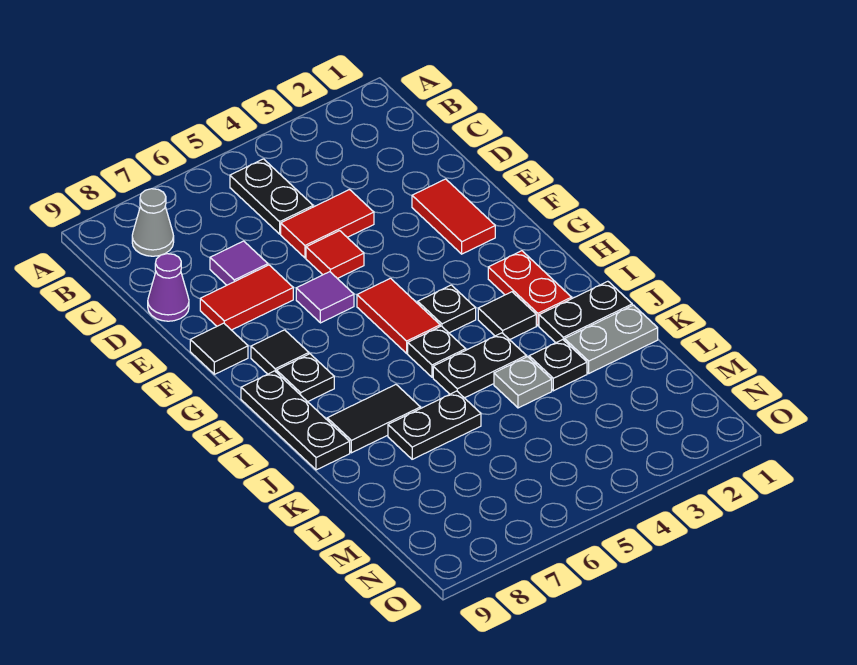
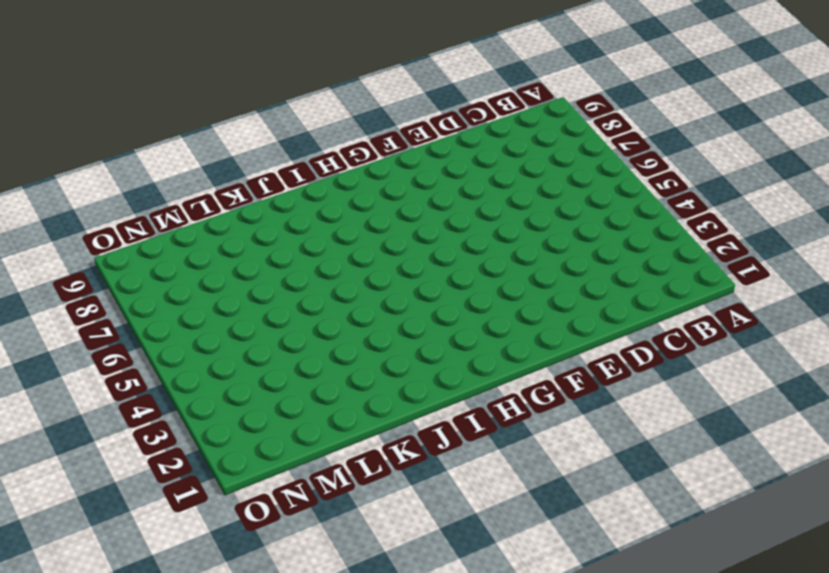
none -> black plate B5:C5 level 1
none -> grey cone B8 level 1
none -> red tile D4:D5 level 1

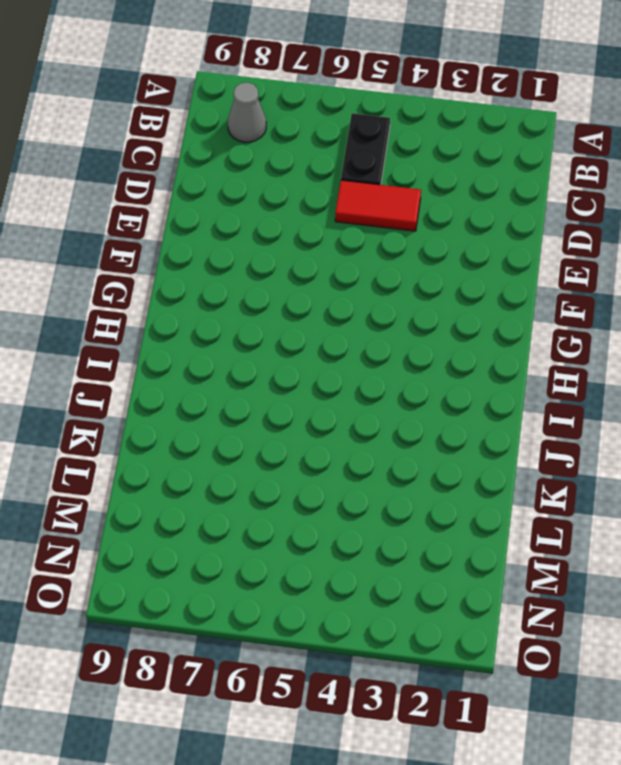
none -> purple tile D7 level 1
none -> purple cone D9 level 1
none -> red tile E2:F2 level 1

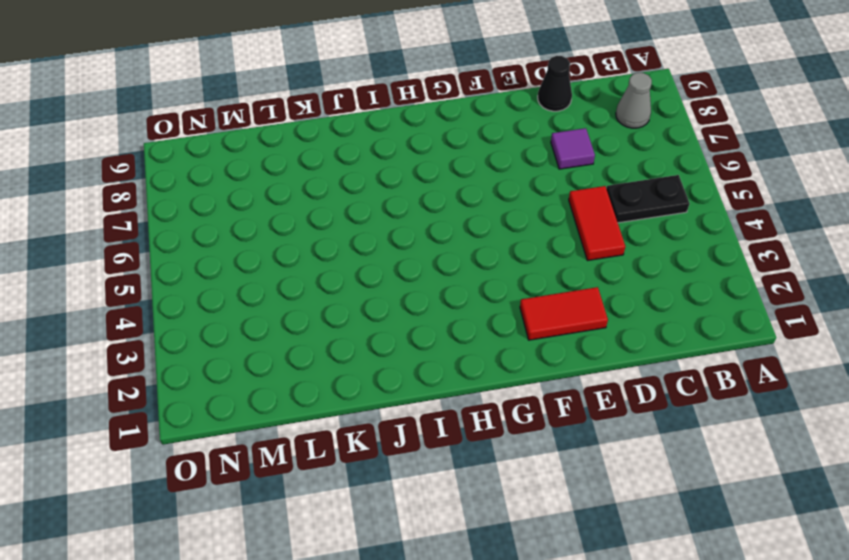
black cone D9 level 1 -> purple cone D9 level 1
none -> red tile E5 level 1
none -> red tile E7:E8 level 1
none -> purple tile F6 level 1

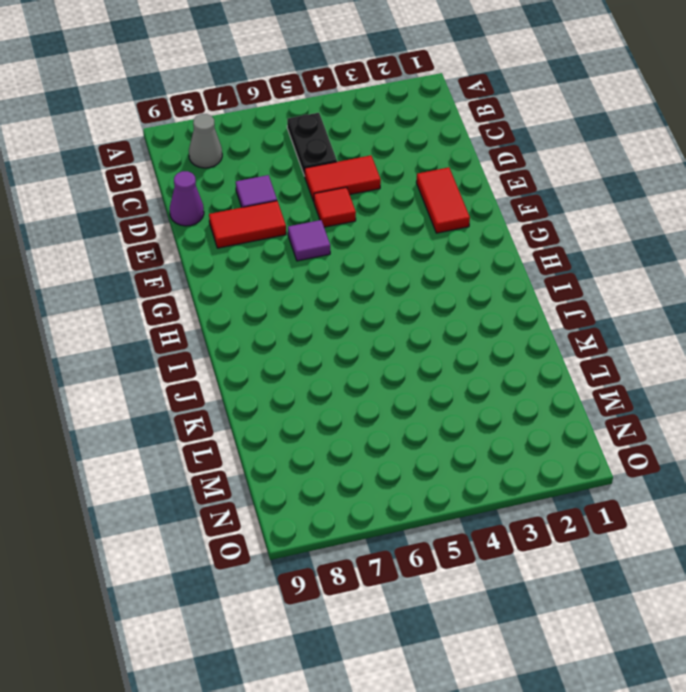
none -> black tile F9 level 1
none -> red tile G5:H5 level 1
none -> black tile G8 level 1

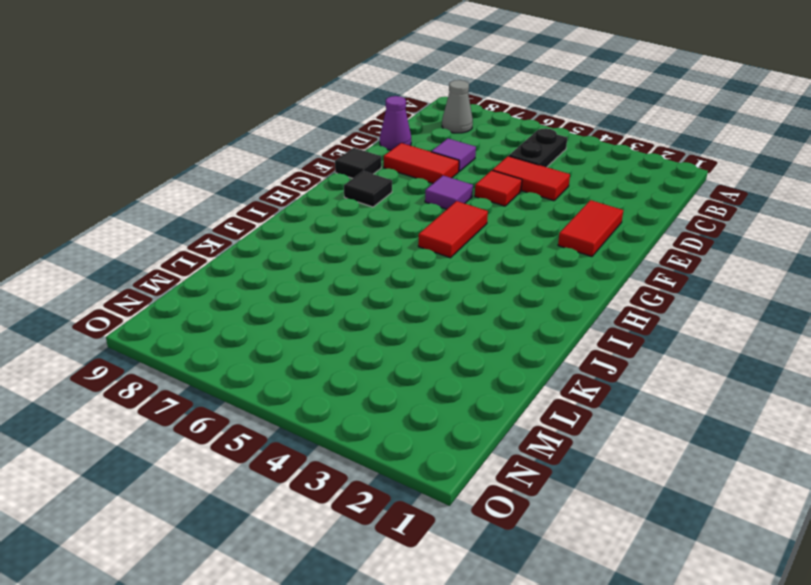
none -> red plate H2:I2 level 1
none -> black plate H4 level 1
none -> black plate H8 level 1

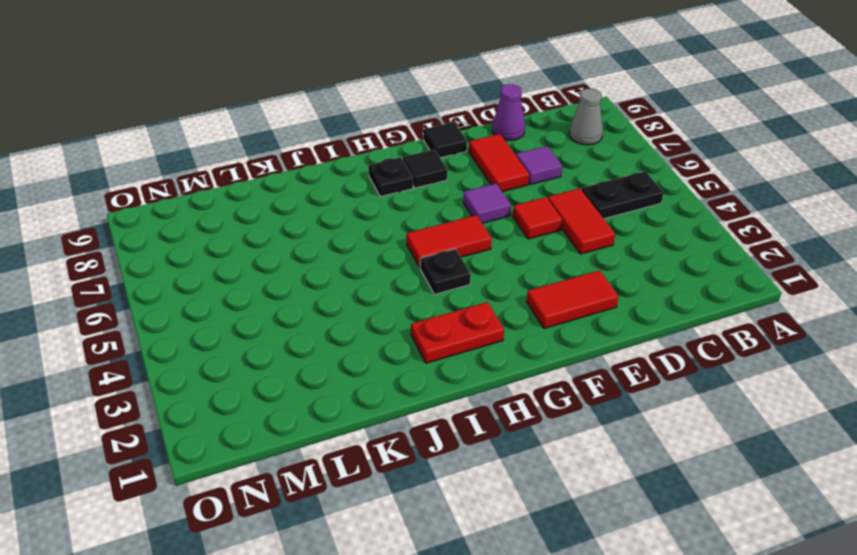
none -> black plate H9:J9 level 1
none -> black tile I3 level 1
none -> black plate I5 level 1

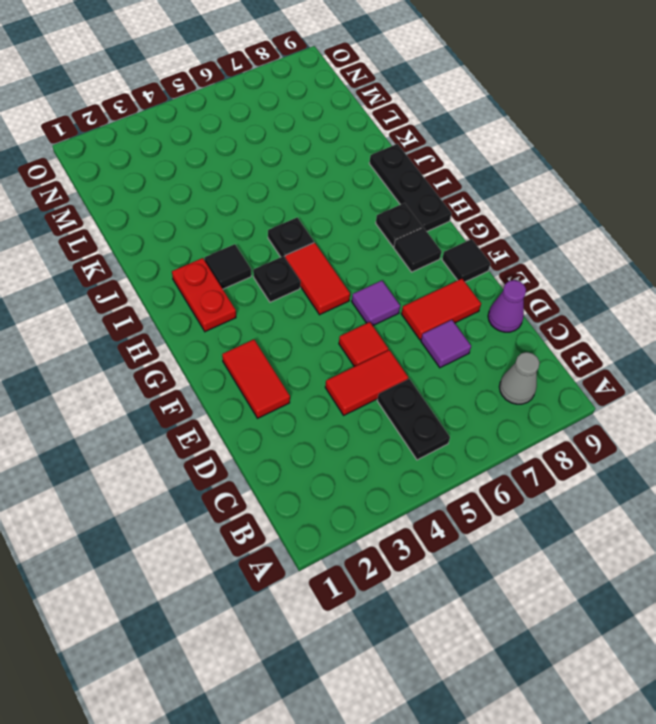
none -> black plate J1:J2 level 1
none -> black plate J4:J5 level 1
none -> black tile J7:J8 level 1

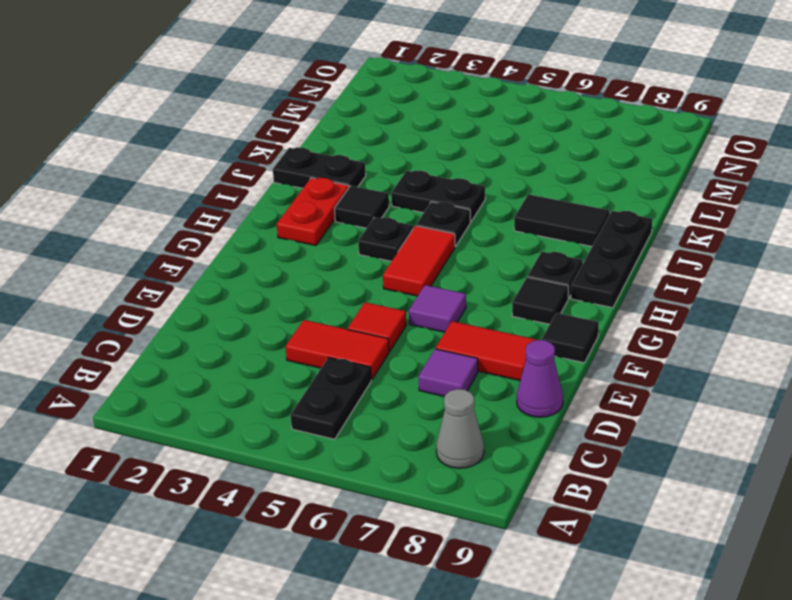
none -> red tile E2:F2 level 1
none -> grey plate K1:K2 level 1
none -> black plate K3 level 1

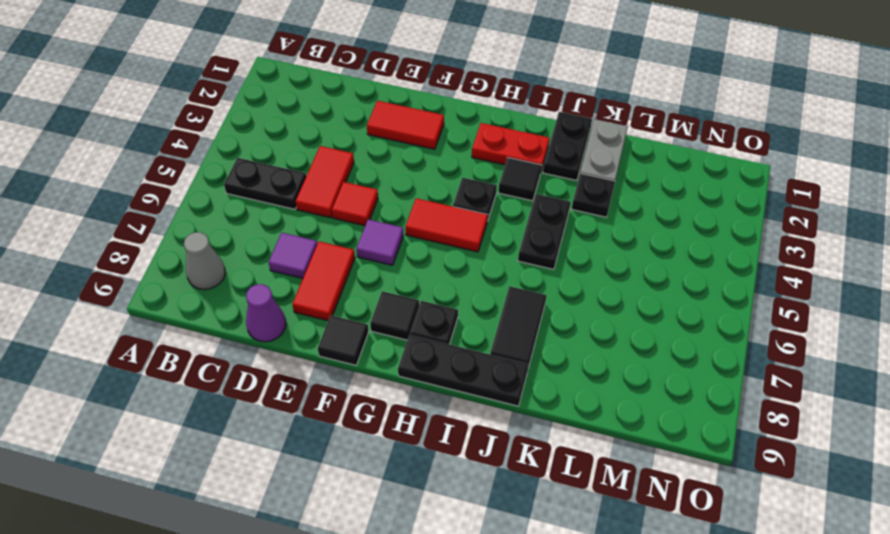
none -> black plate I5 level 1
none -> grey plate K4 level 1
none -> black plate K6:K7 level 1

